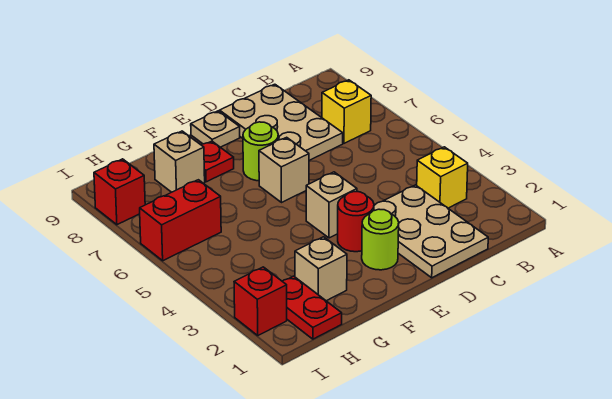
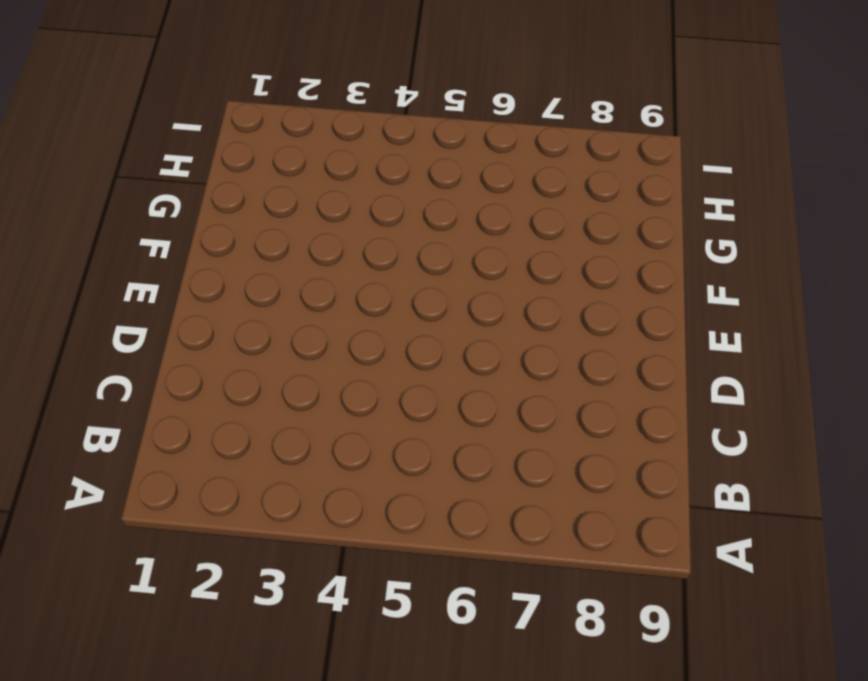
none -> yellow brick B3 level 1
none -> yellow brick B7 level 1
none -> tan plate C1:D3 level 1

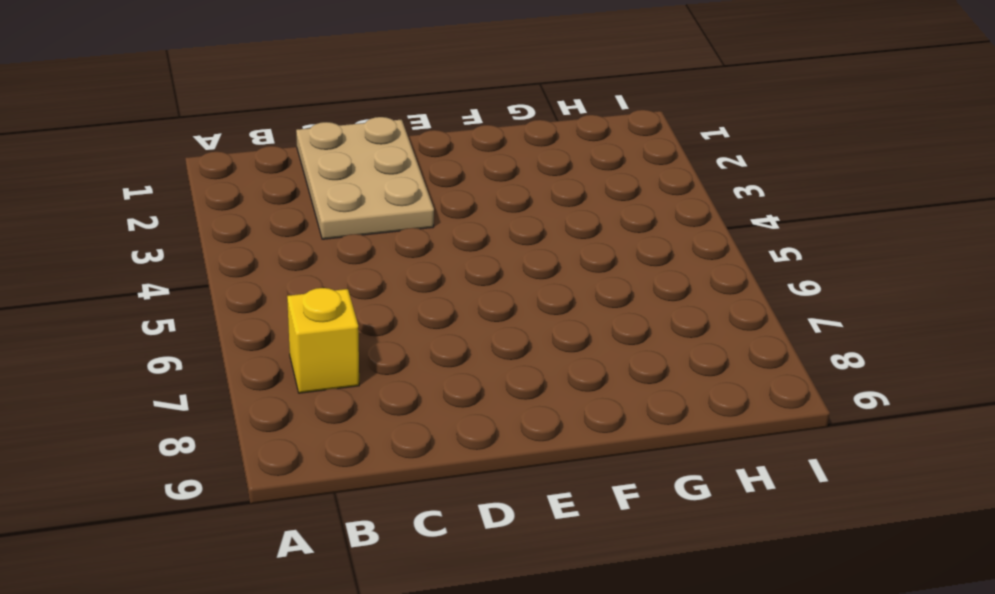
none -> yellow brick B3 level 1
none -> tan plate C7:D9 level 1
none -> lime round brick E2 level 1

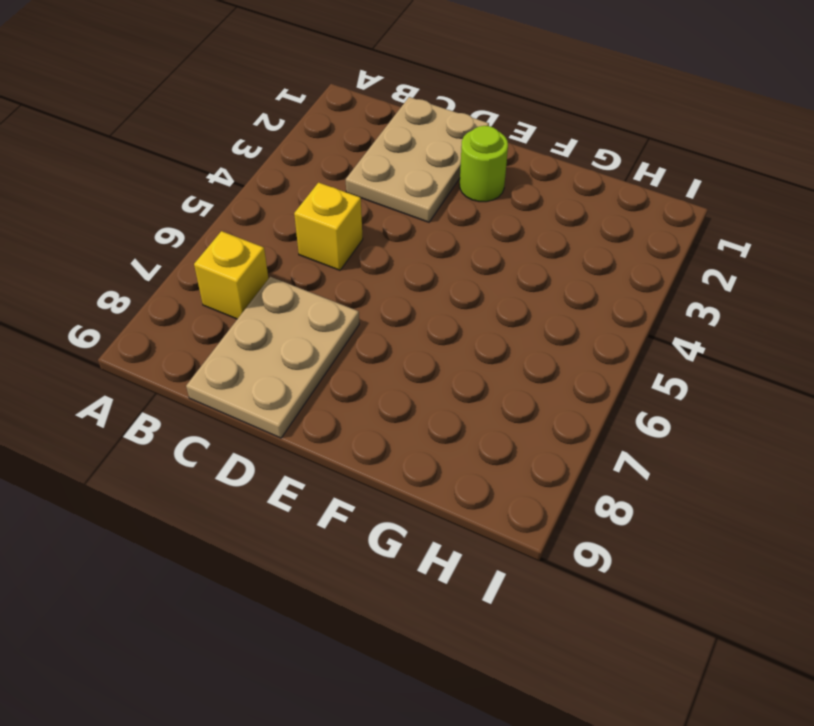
yellow brick C5 level 1 -> yellow brick B3 level 1
none -> red round brick E3 level 1
none -> tan brick E4 level 1
none -> tan brick E6 level 1

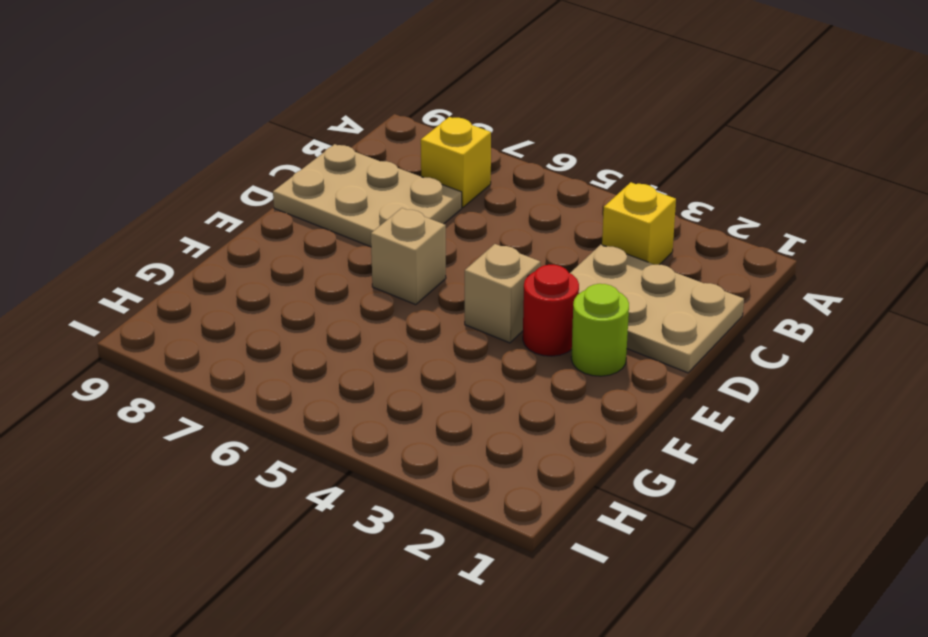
none -> lime round brick E7 level 1
none -> tan plate E9 level 1
none -> red plate F8 level 1

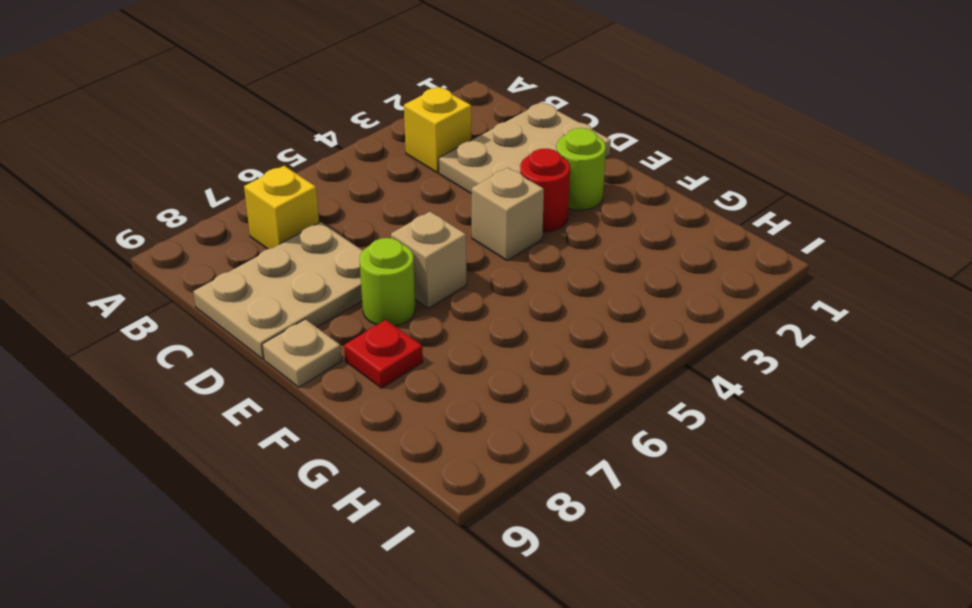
none -> tan brick G2 level 1
none -> tan brick G8 level 1
none -> red plate H1:H2 level 1

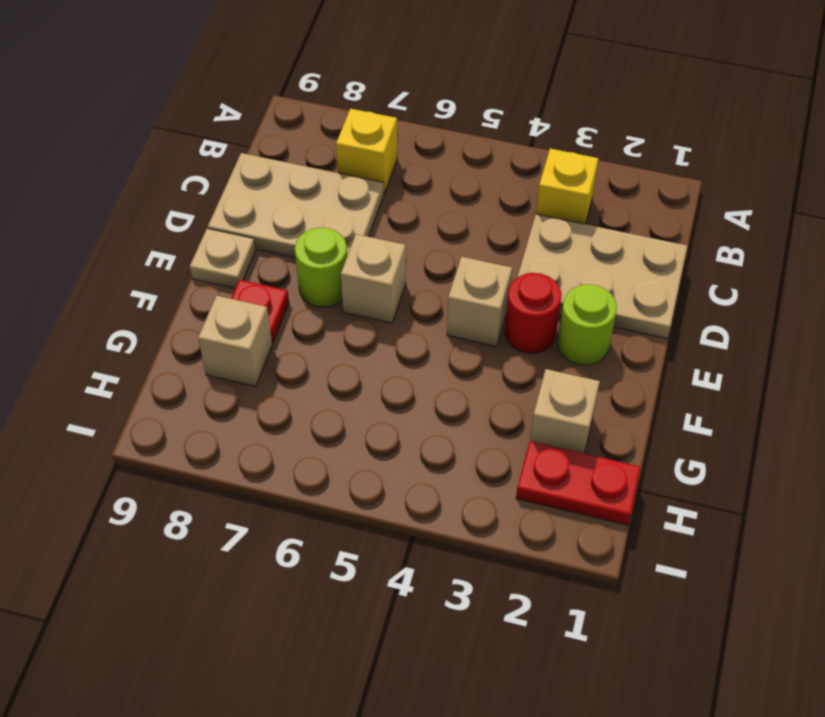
none -> red brick H6:I6 level 1
none -> red brick I2 level 1
none -> red brick I8 level 1

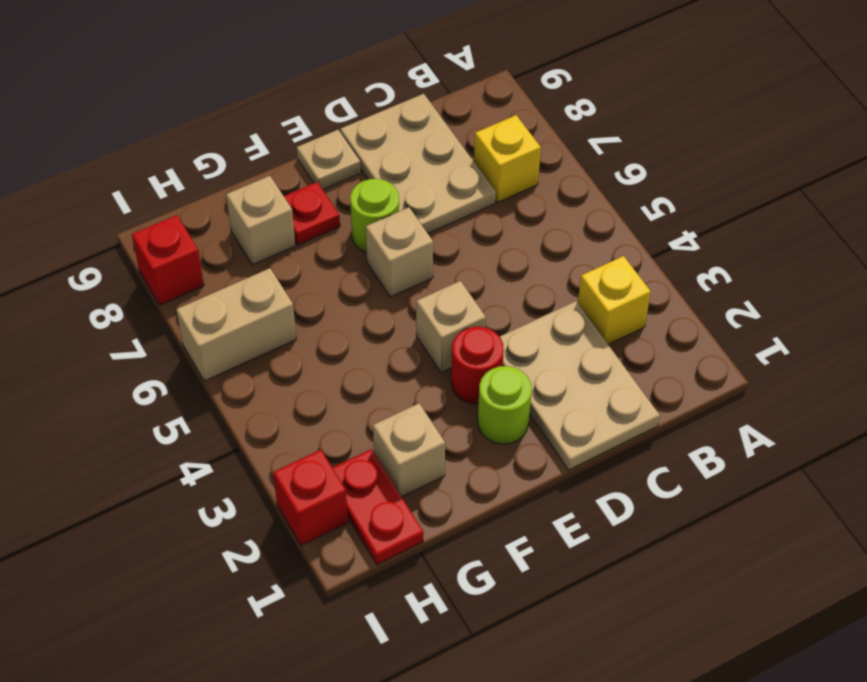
tan brick H6:I6 level 1 -> red brick H6:I6 level 1

